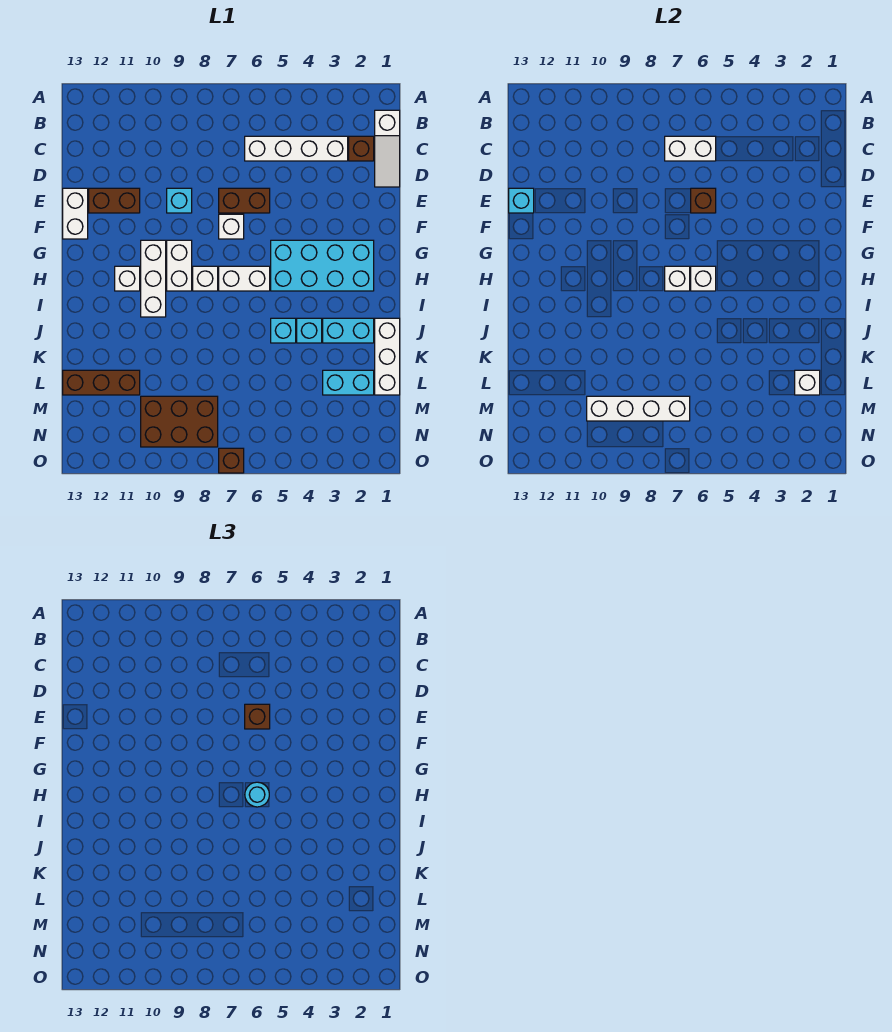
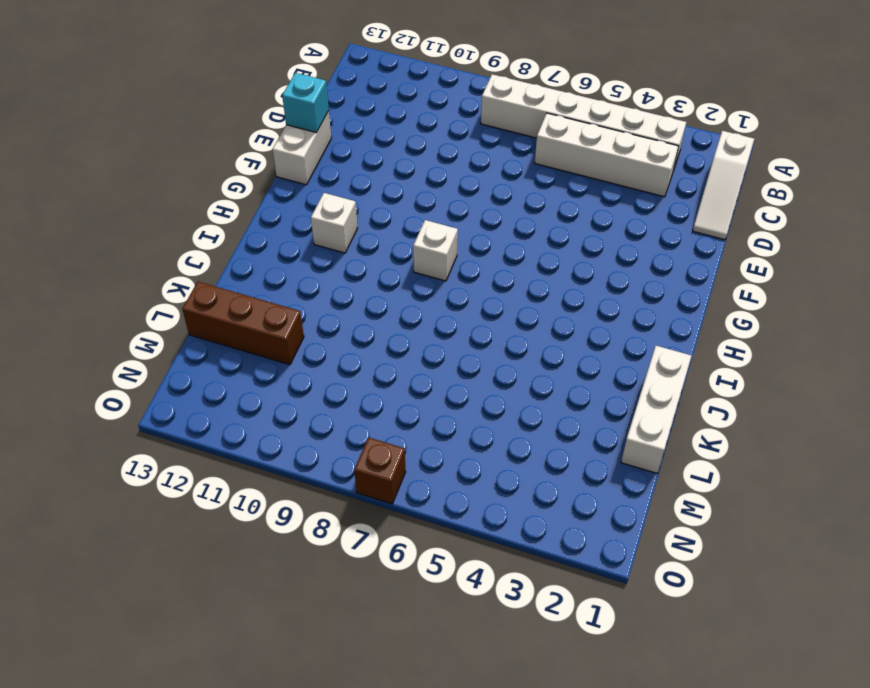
white brick B3:B8 level 1 -> none
none -> brown brick C2 level 1
none -> brown brick E6:E7 level 1
none -> cyan brick E9 level 1
none -> brown brick E11:E12 level 1

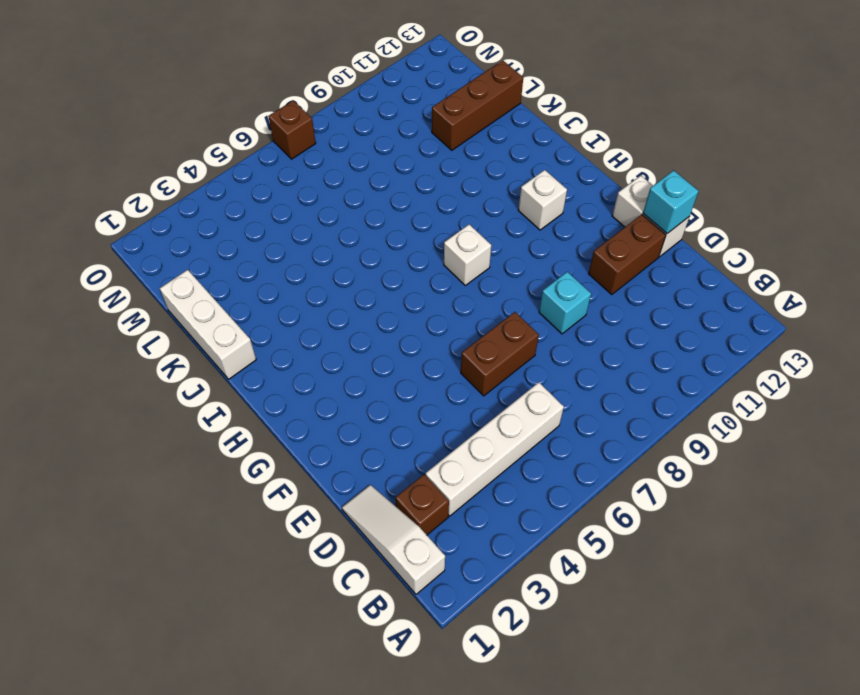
none -> white brick F7 level 1
none -> cyan brick G2:H5 level 1
none -> white brick G9:H9 level 1
none -> white brick G10:I10 level 1

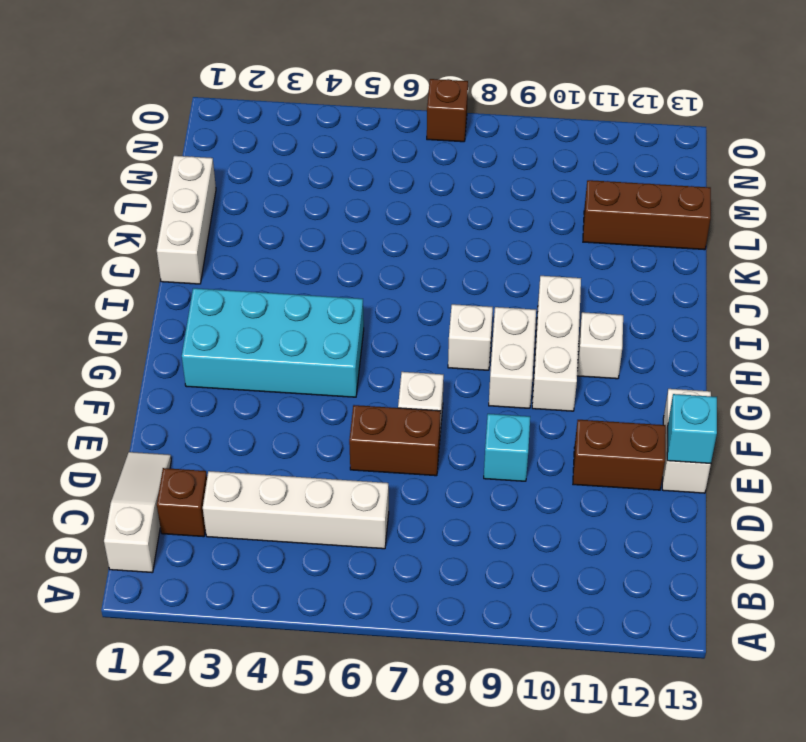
none -> white brick H6:H7 level 1
none -> cyan brick J2:J3 level 1
none -> cyan brick J4 level 1
none -> cyan brick J5 level 1

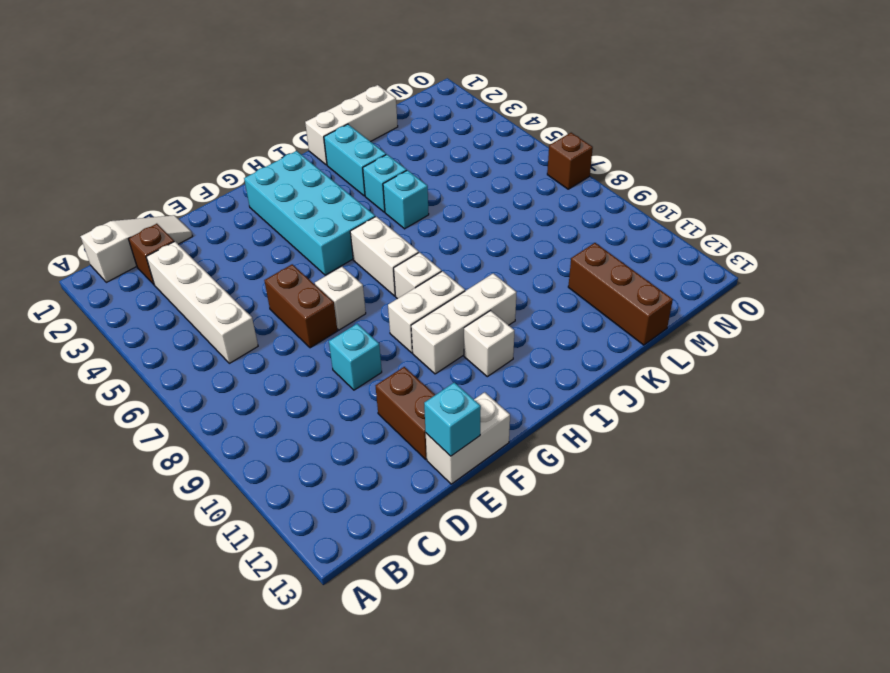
none -> cyan brick L2:L3 level 1
none -> brown brick M8:N10 level 1
none -> white brick C6:C7 level 2
none -> brown brick E6 level 2

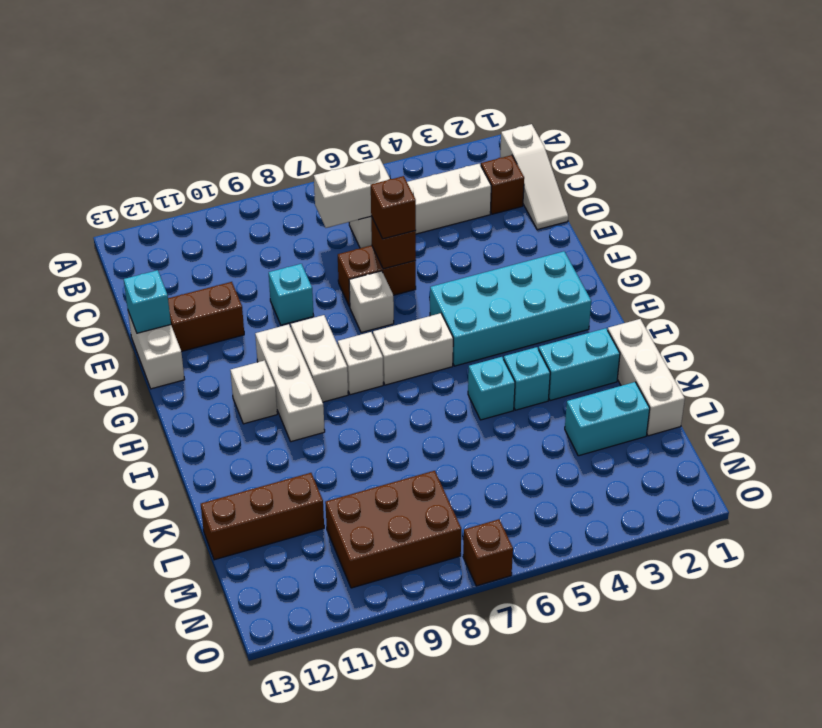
none -> white brick H6 level 2
none -> white brick H7 level 2
none -> white brick L2 level 2
none -> white brick M7:M10 level 2

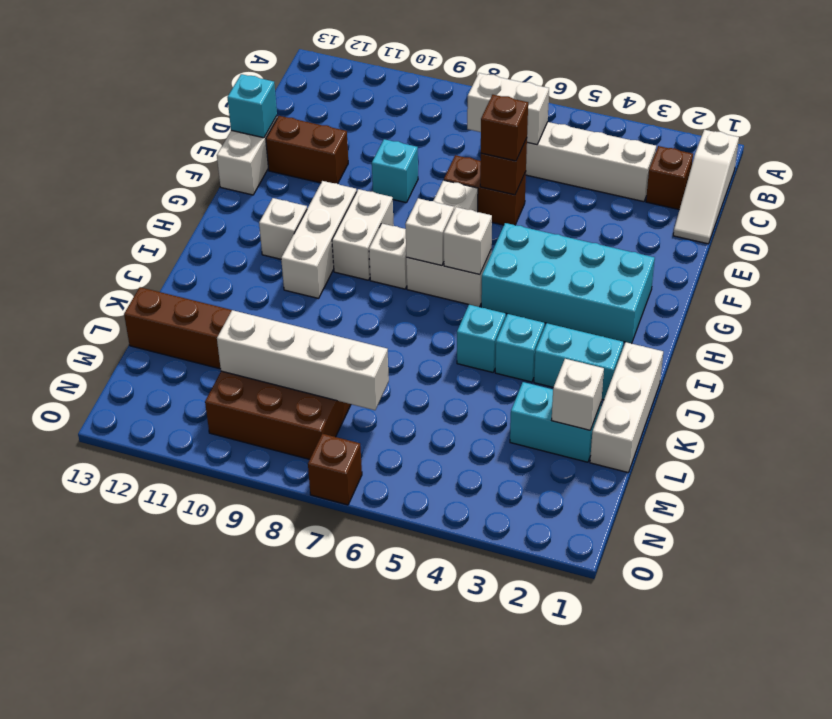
none -> cyan round brick H6 level 3

